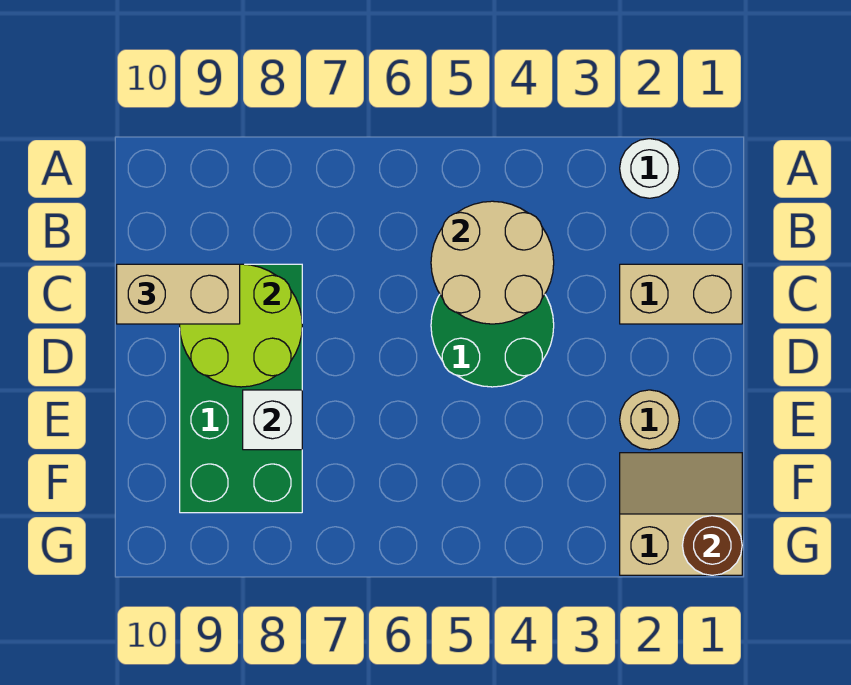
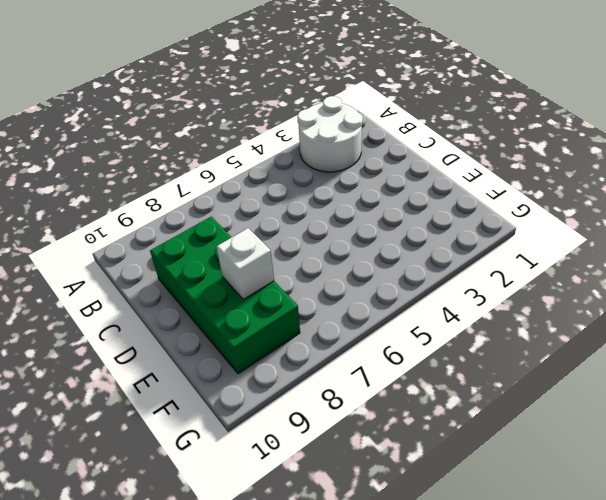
white round brick A2:B3 level 1 -> white round brick A2 level 1
none -> tan brick C1:C2 level 1
none -> green round brick C4:D5 level 1

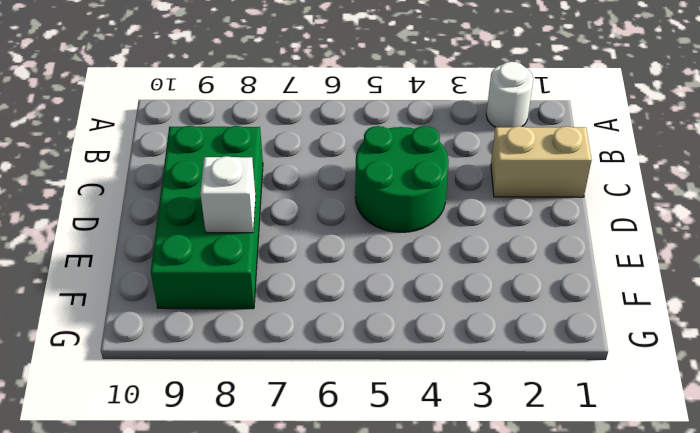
none -> tan round brick E2 level 1
none -> tan slope F1:G2 level 1 top G

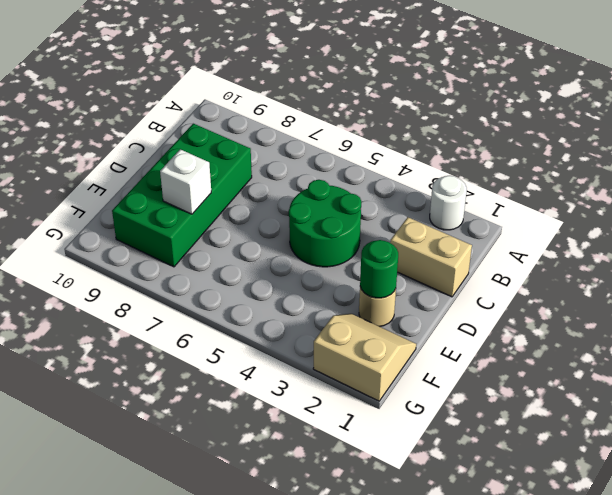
green round brick E2 level 2 -> none
none -> tan round brick B4:C5 level 2
none -> lime round brick C8:D9 level 2

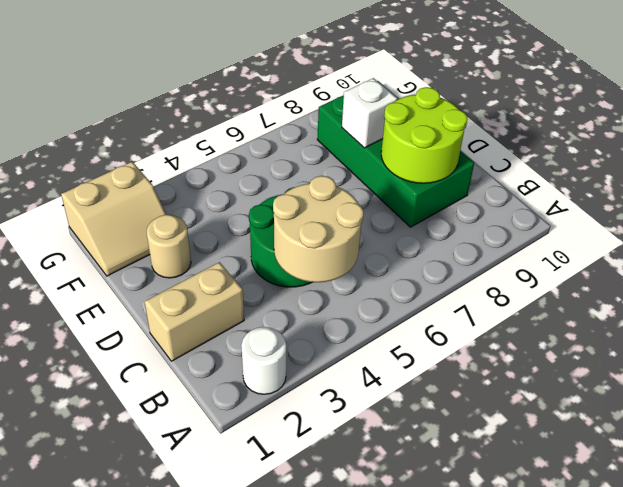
none -> brown round brick G1 level 2
none -> tan brick C9:C10 level 3

